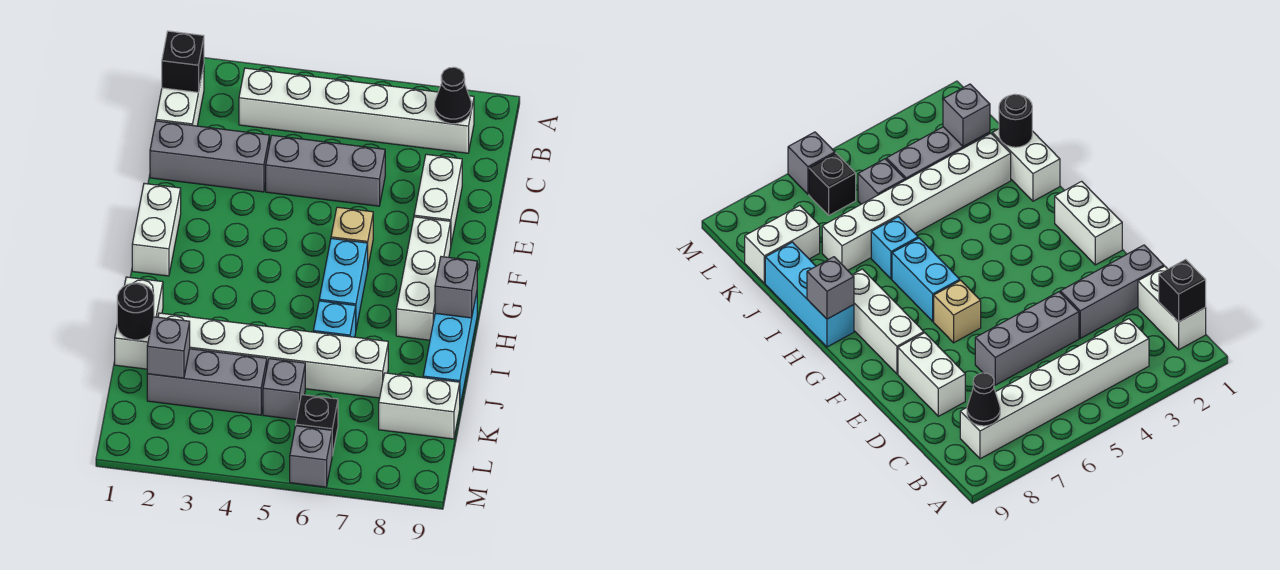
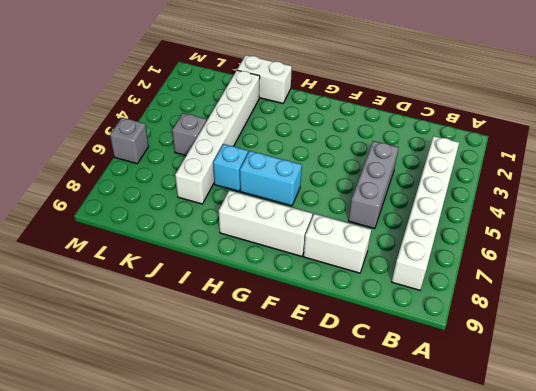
none -> white brick B1:C1 level 1
none -> grey brick D1:D3 level 1
none -> white brick F1:G1 level 1

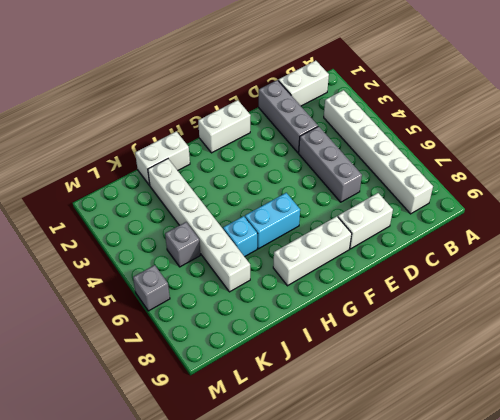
none -> tan brick F6 level 1
none -> cyan brick H9:J9 level 1
none -> grey brick K2:K4 level 1

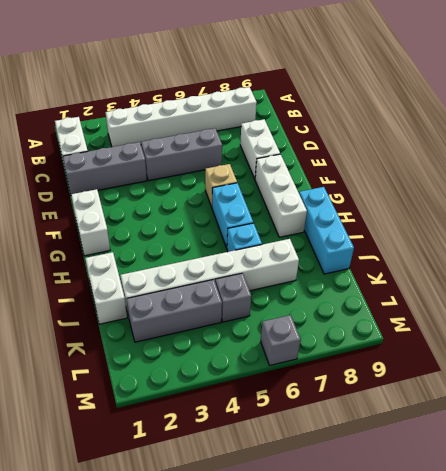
none -> white brick K8:K9 level 1
none -> black brick L6 level 1
none -> black brick B1 level 2

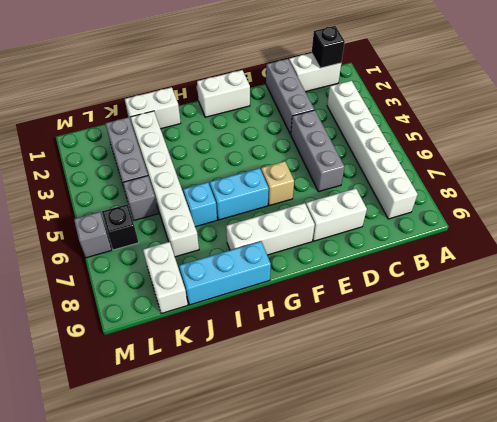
none -> black cone B8 level 2
none -> grey brick H9 level 2
none -> black round brick J1 level 2

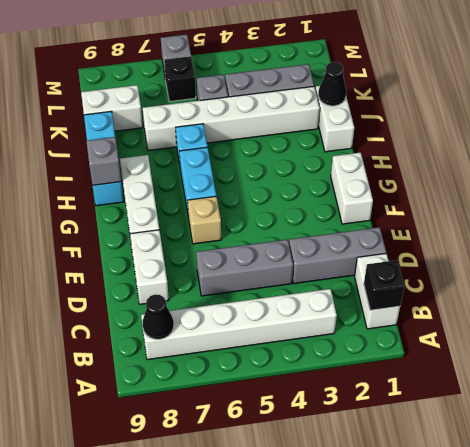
black cone J1 level 2 -> black round brick J1 level 2
none -> grey brick K2 level 2

